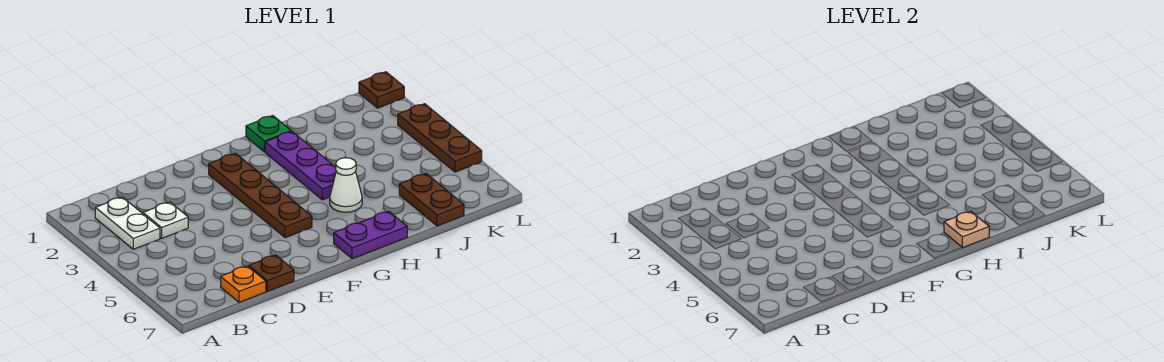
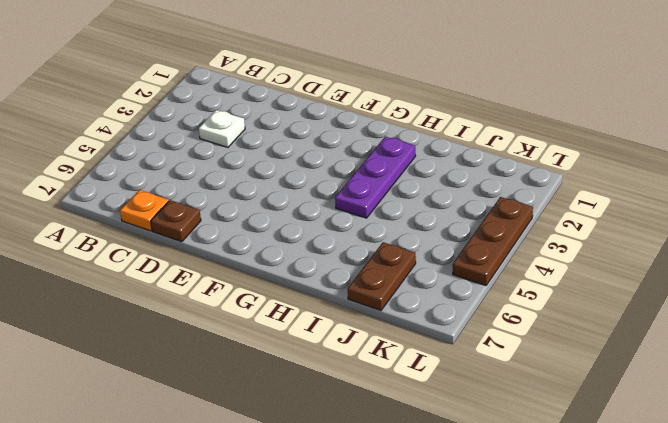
none -> white plate B2:B3 level 1
none -> brown plate F2:F5 level 1
none -> purple plate G7:H7 level 1

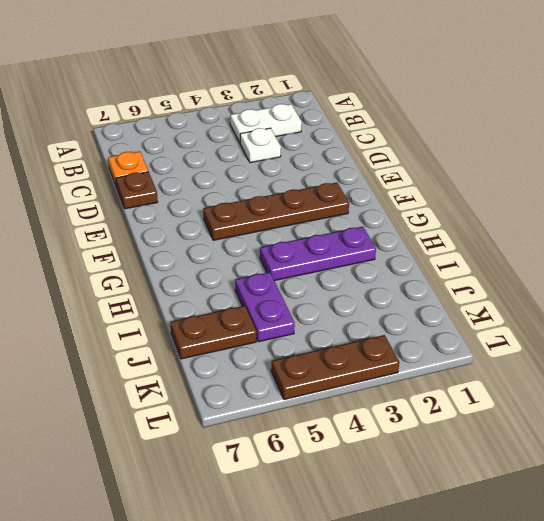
purple plate I5:J5 level 1 -> purple plate G7:H7 level 1
none -> green plate H1 level 1
none -> white cone H5 level 1
none -> brown plate L1 level 1

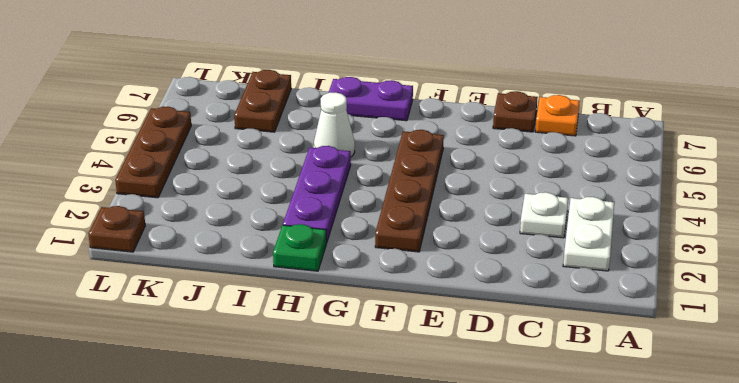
none -> tan plate H7 level 2

